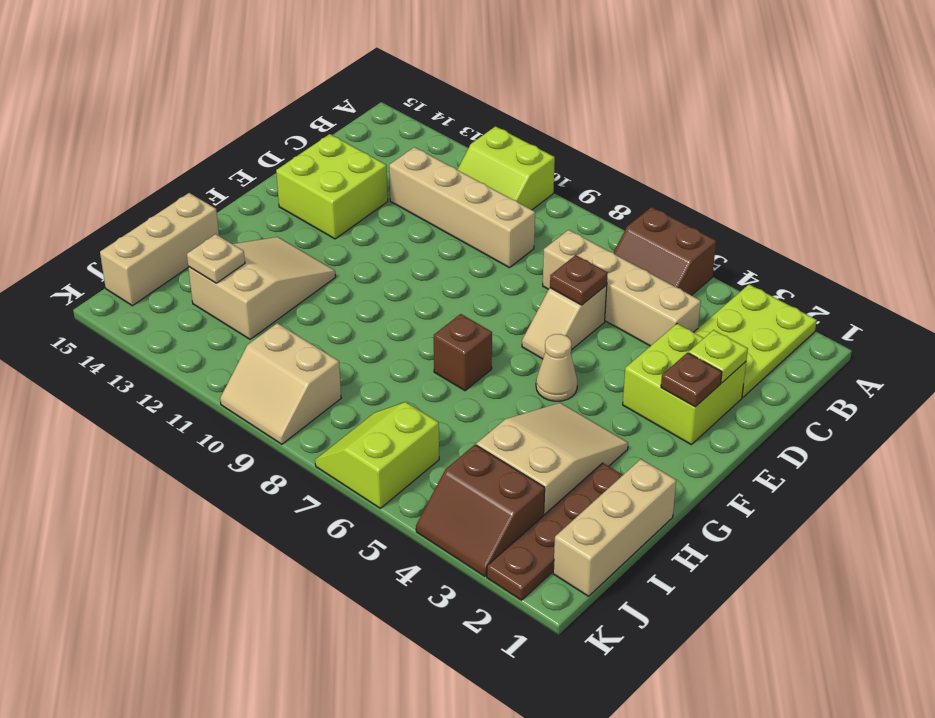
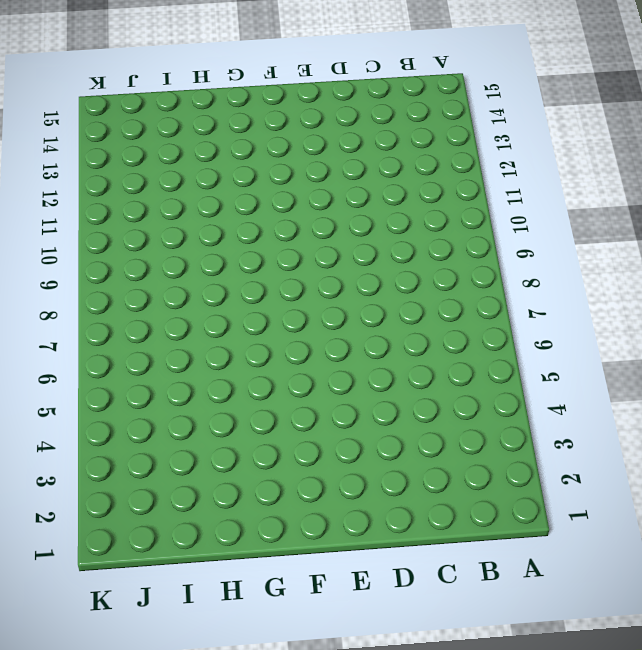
none -> lime plate A2:C3 level 1
none -> brown slope A5:B6 level 1 top A
none -> lime slope A10:B11 level 1 top A

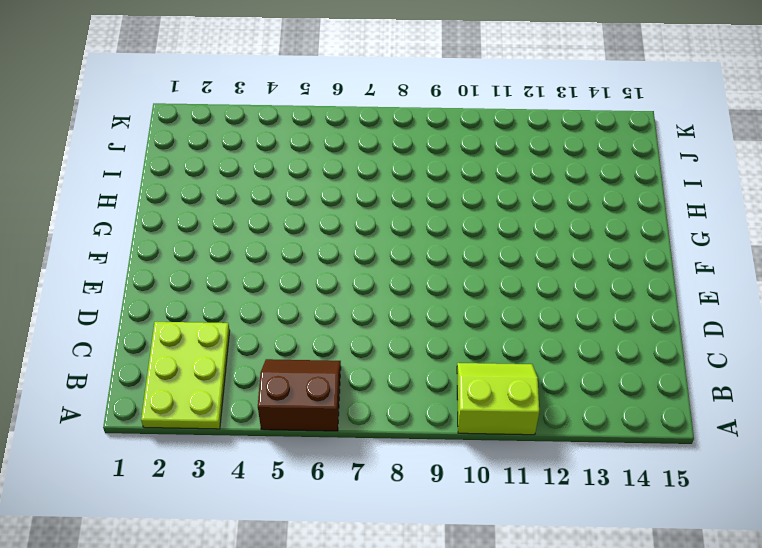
none -> tan brick C4:C7 level 1
none -> tan brick C9:C12 level 1
none -> lime brick D2:E3 level 1

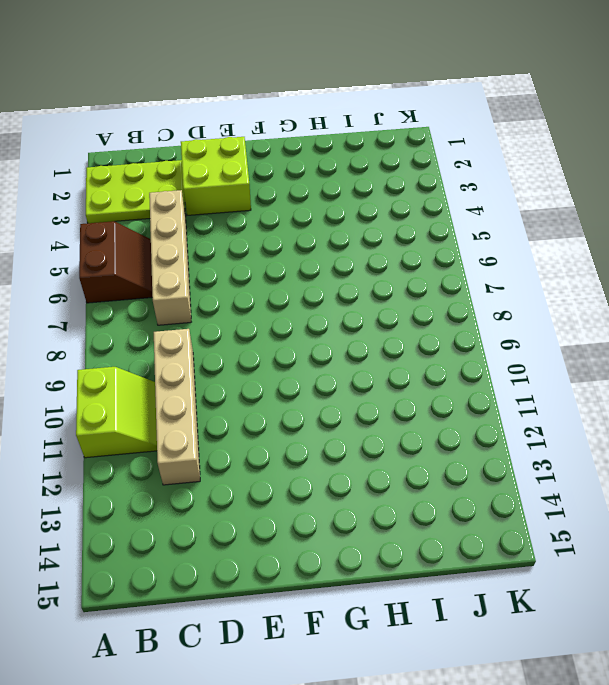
none -> tan slope D6:E6 level 1 top D
none -> lime brick D13:E14 level 1
none -> tan cone F5 level 1

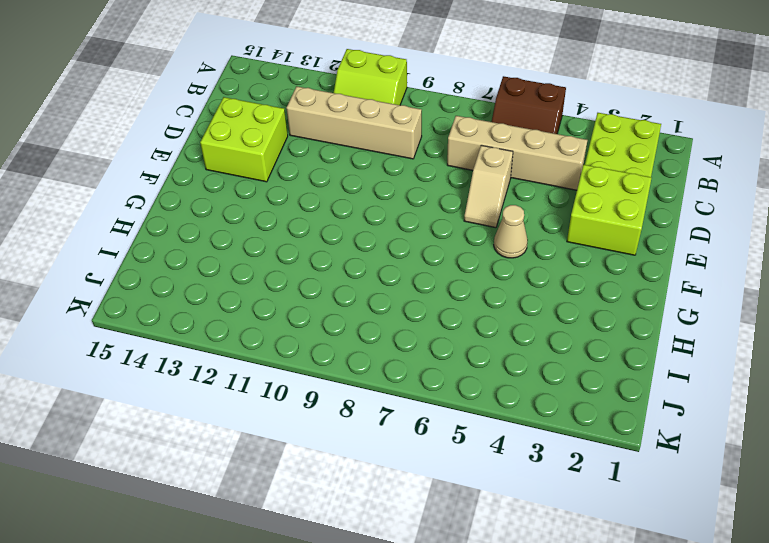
none -> tan slope G3:I4 level 1 top I
none -> brown brick G7 level 1
none -> tan slope G12:I13 level 1 top I

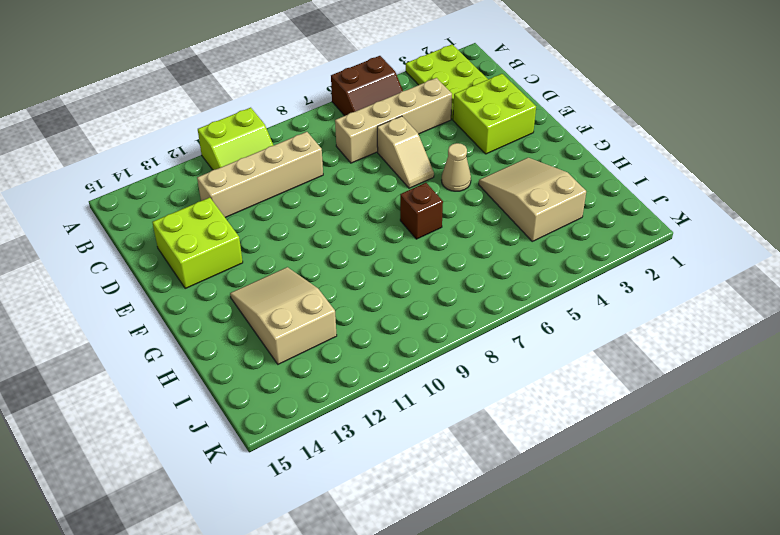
none -> tan brick H1:J1 level 1
none -> brown plate H2:K2 level 1
none -> tan brick H15:J15 level 1

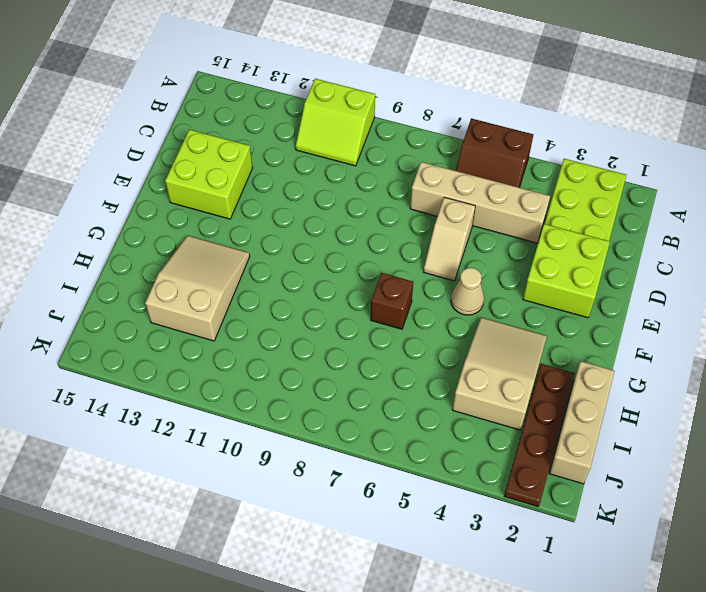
none -> tan brick C9:C12 level 1
none -> tan brick H15:J15 level 1
none -> brown slope J3:K4 level 1 top J

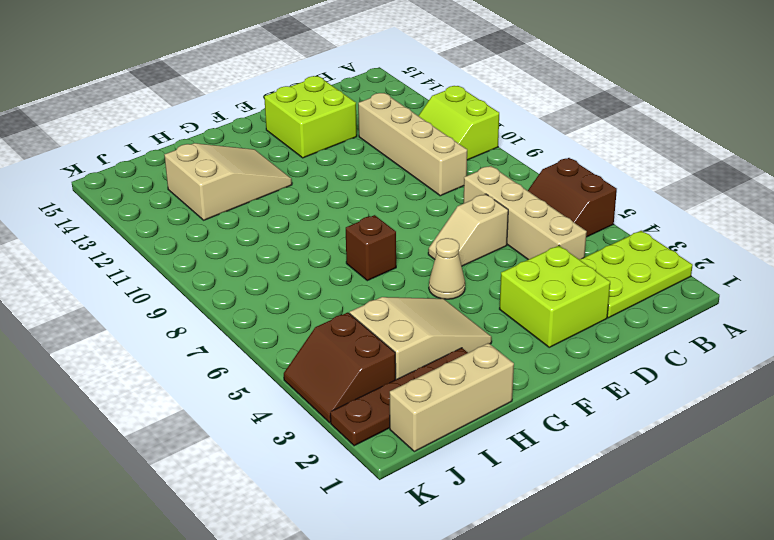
none -> tan brick H15:J15 level 1
none -> lime slope J6:K7 level 1 top 6
none -> tan slope J9:K10 level 1 top J

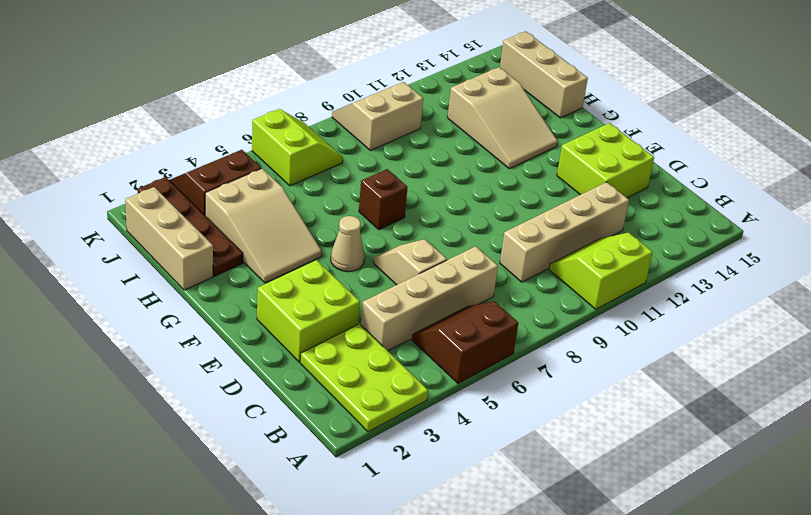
none -> lime plate D2 level 2
none -> brown plate D6 level 2
none -> brown plate E2 level 2

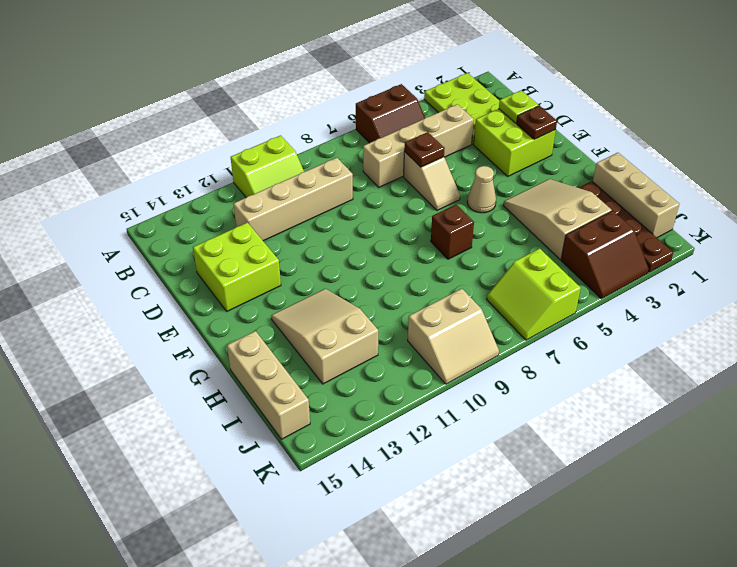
none -> tan plate I13 level 2

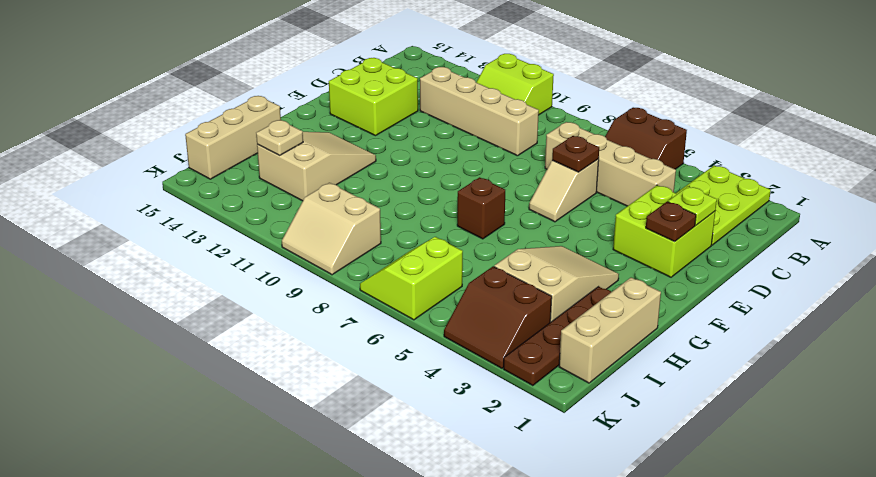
none -> tan cone F5 level 1

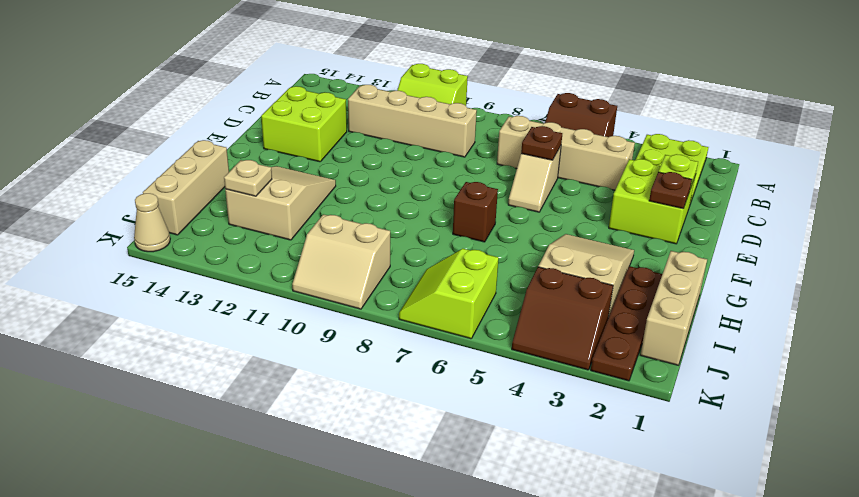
tan cone K15 level 1 -> tan cone F5 level 1

